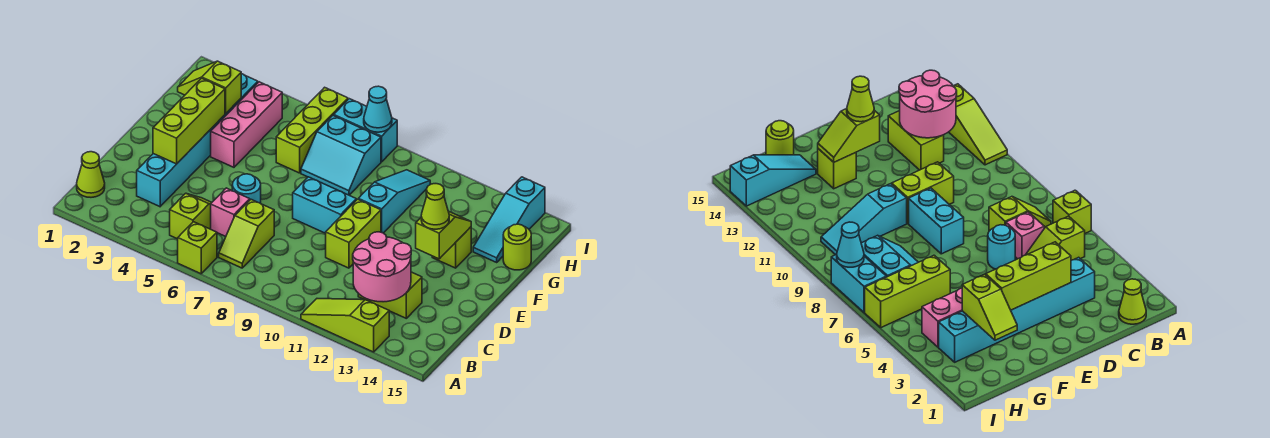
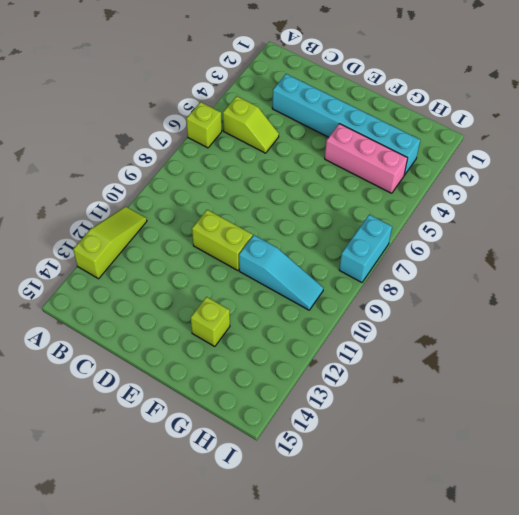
none -> lime cone B1 level 1
none -> lime slope B7:C7 level 1 top C
none -> pink brick C6 level 1

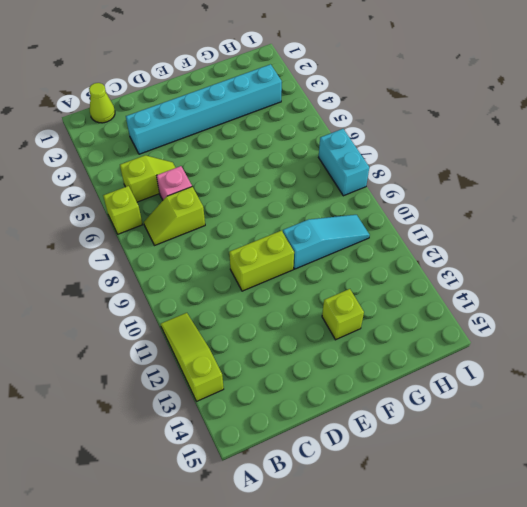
none -> lime brick C12:C13 level 1
none -> cyan round brick D6 level 1
none -> cyan brick E8:E9 level 1

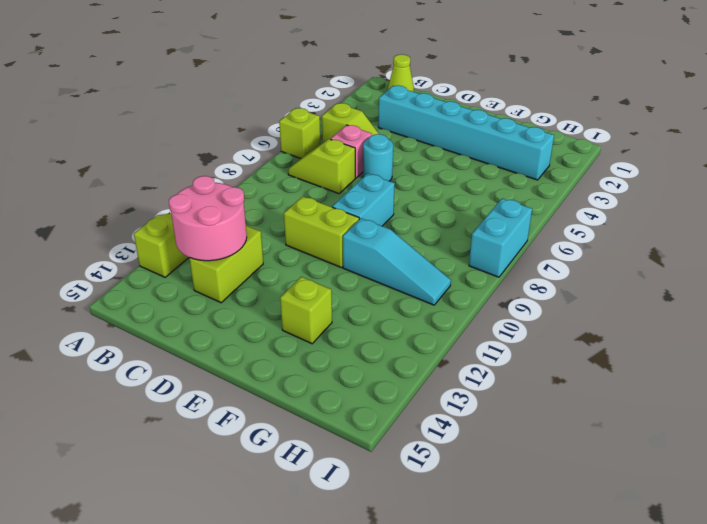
none -> pink brick F4:H4 level 1
none -> lime brick G6:I6 level 1
none -> cyan slope G7:H8 level 1 top H

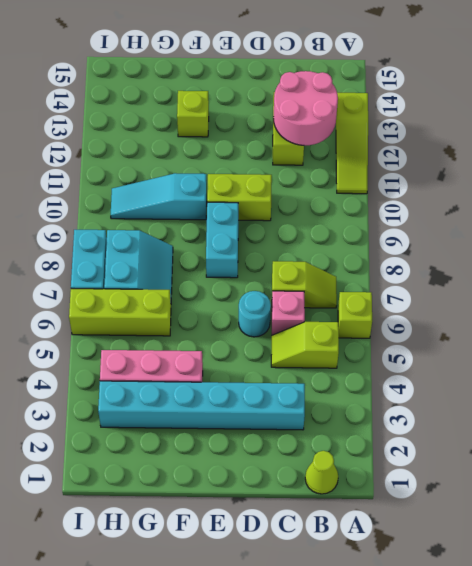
none -> cyan slope G14:I14 level 1 top I
none -> lime round brick G15 level 1
none -> lime brick D3:F3 level 2

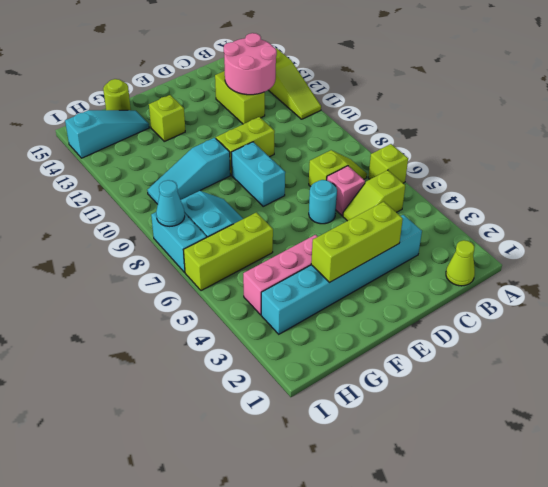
none -> lime slope E13:F13 level 2 top E
none -> lime slope G2:G3 level 2 top 3
none -> lime cone E13 level 3

